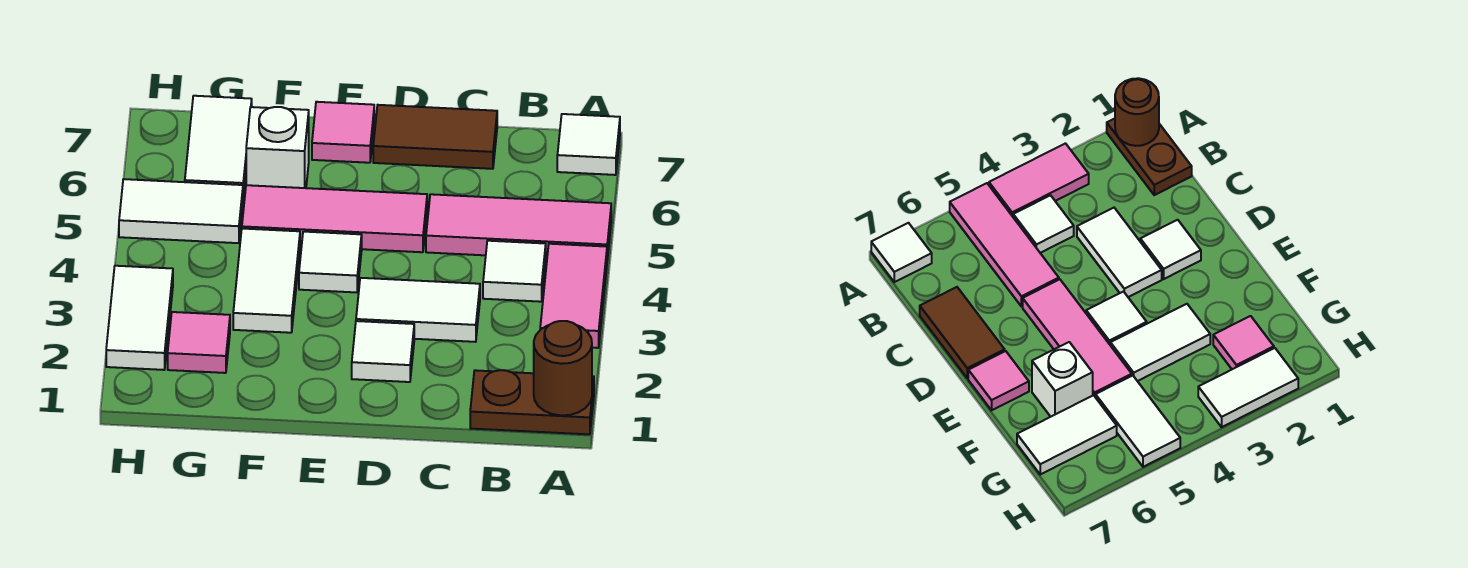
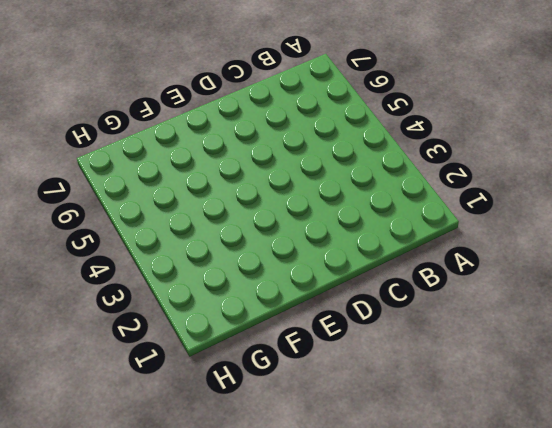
none -> brown plate A1:B1 level 1
none -> pink tile A3:A4 level 1
none -> pink tile A5:C5 level 1

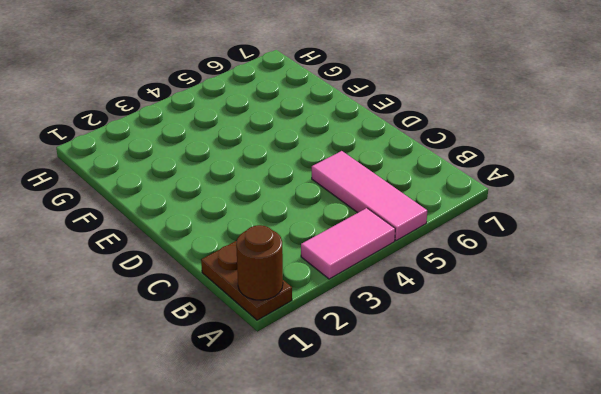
none -> white tile A7 level 1
none -> white tile B4 level 1
none -> white tile C3:D3 level 1

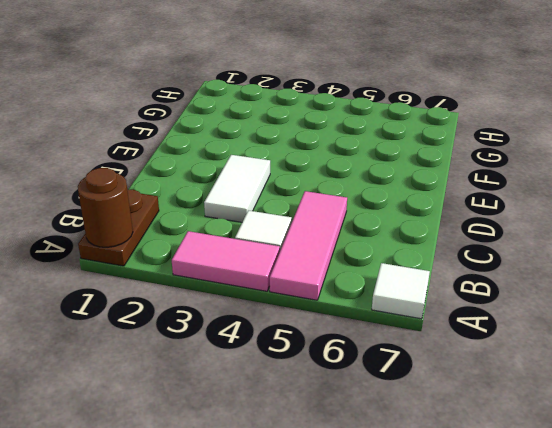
none -> brown tile C7:D7 level 1
none -> white tile D2 level 1
none -> pink tile D5:F5 level 1

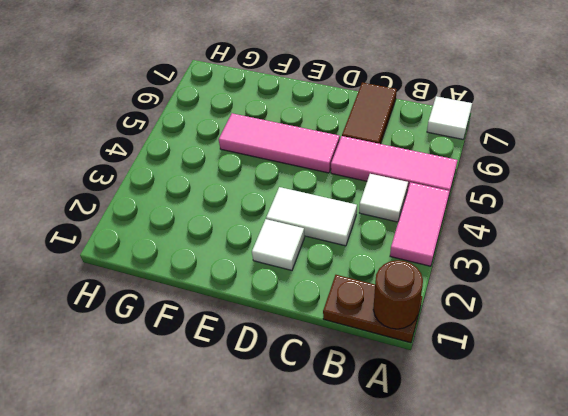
brown tile C6:C7 level 1 -> brown tile C7:D7 level 1
none -> white tile E4 level 1
none -> pink tile E7 level 1
none -> white tile F3:F4 level 1

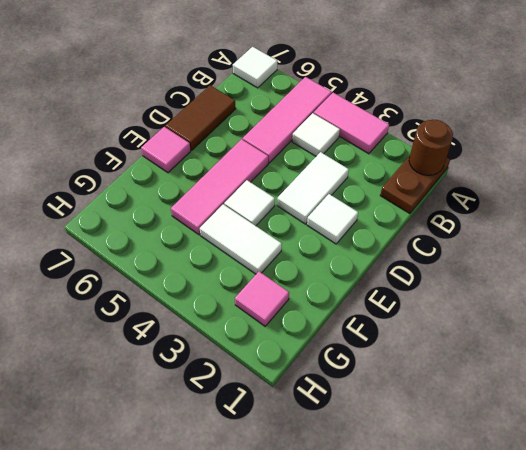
none -> white brick F6 level 1
none -> white tile G5:H5 level 1
none -> white tile G6:G7 level 1

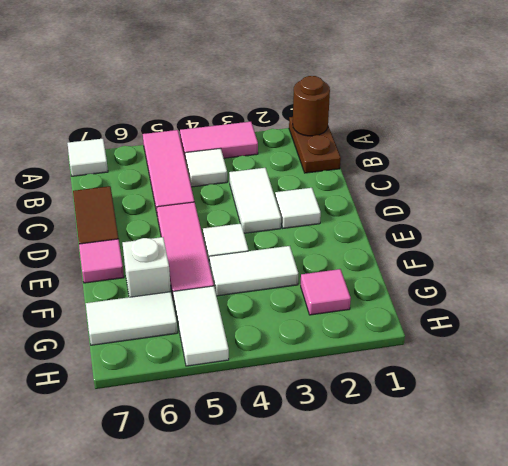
none -> white tile H2:H3 level 1

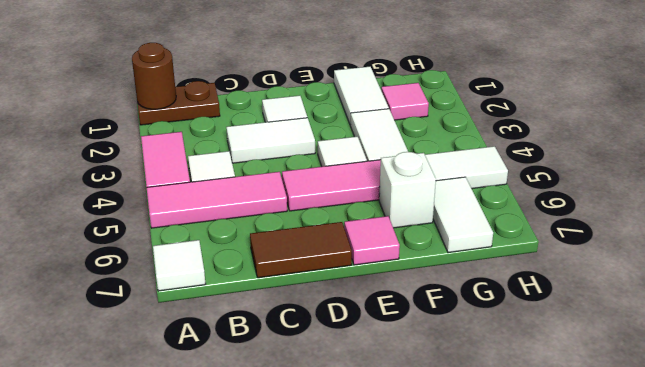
white tile F1:F2 level 1 -> white tile H2:H3 level 1

